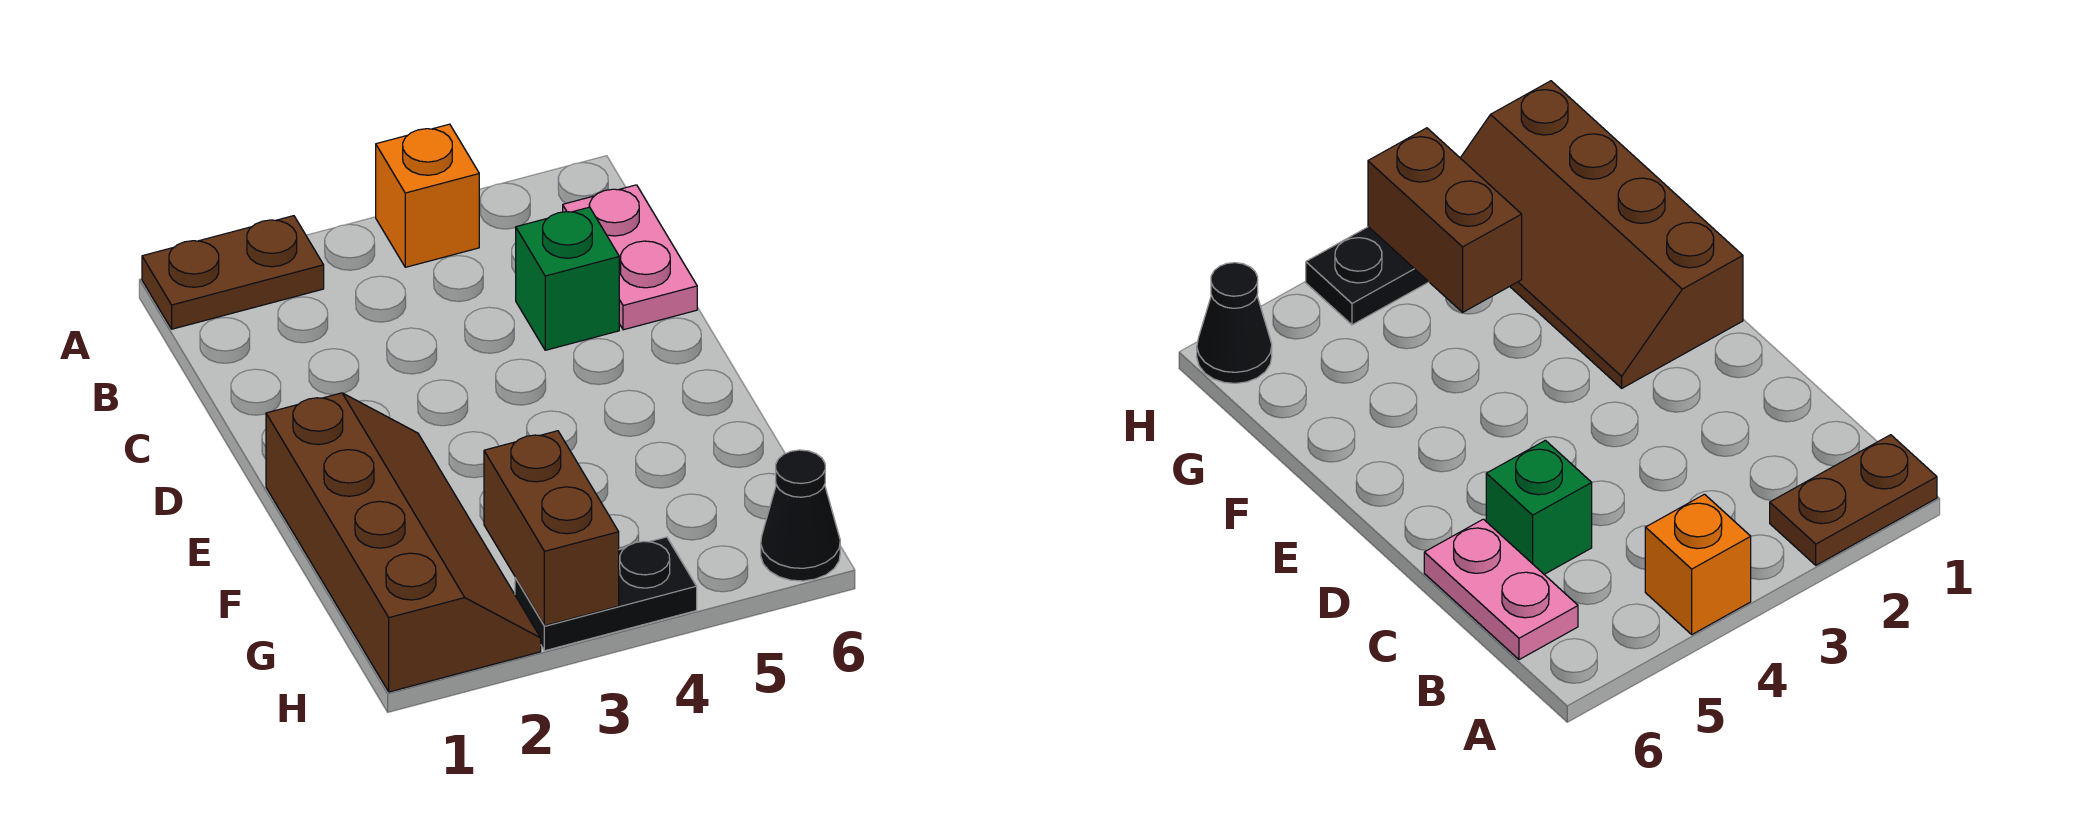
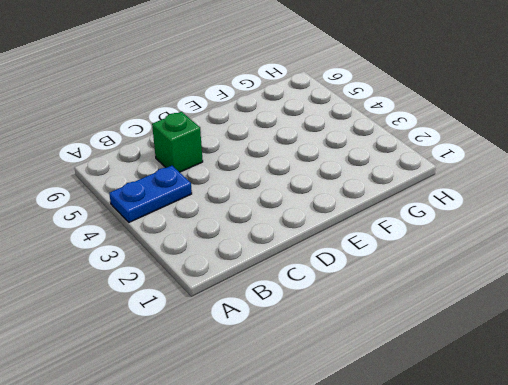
blue plate A4:B4 level 1 -> orange brick A4 level 1
none -> brown plate A1:A2 level 1
none -> pink plate B6:C6 level 1

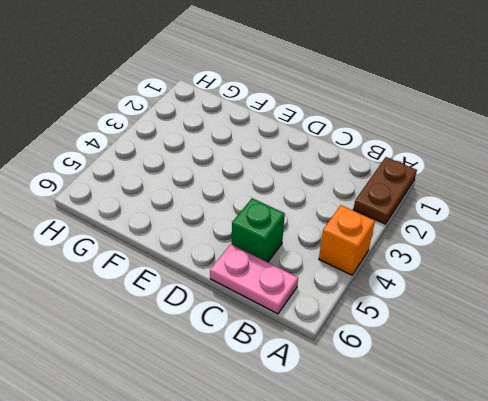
none -> brown slope E1:H2 level 1 top 1
none -> black plate H3:H4 level 1

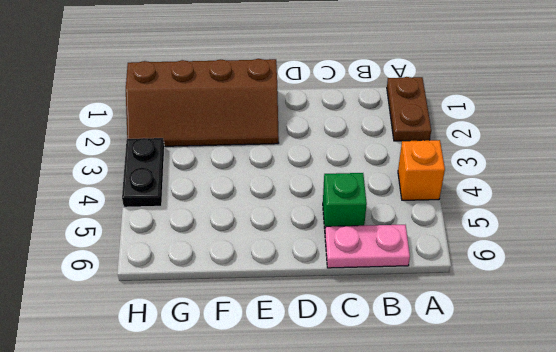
none -> black cone H6 level 1
none -> brown brick G3:H3 level 2

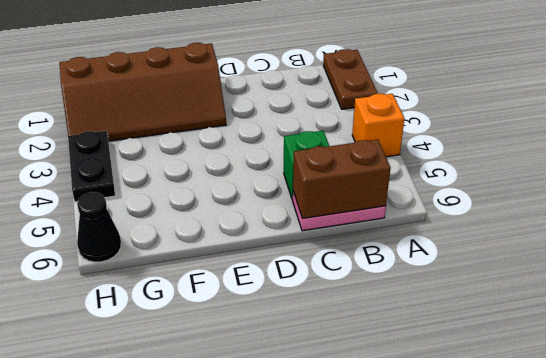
brown brick B6:C6 level 2 -> brown brick G3:H3 level 2

